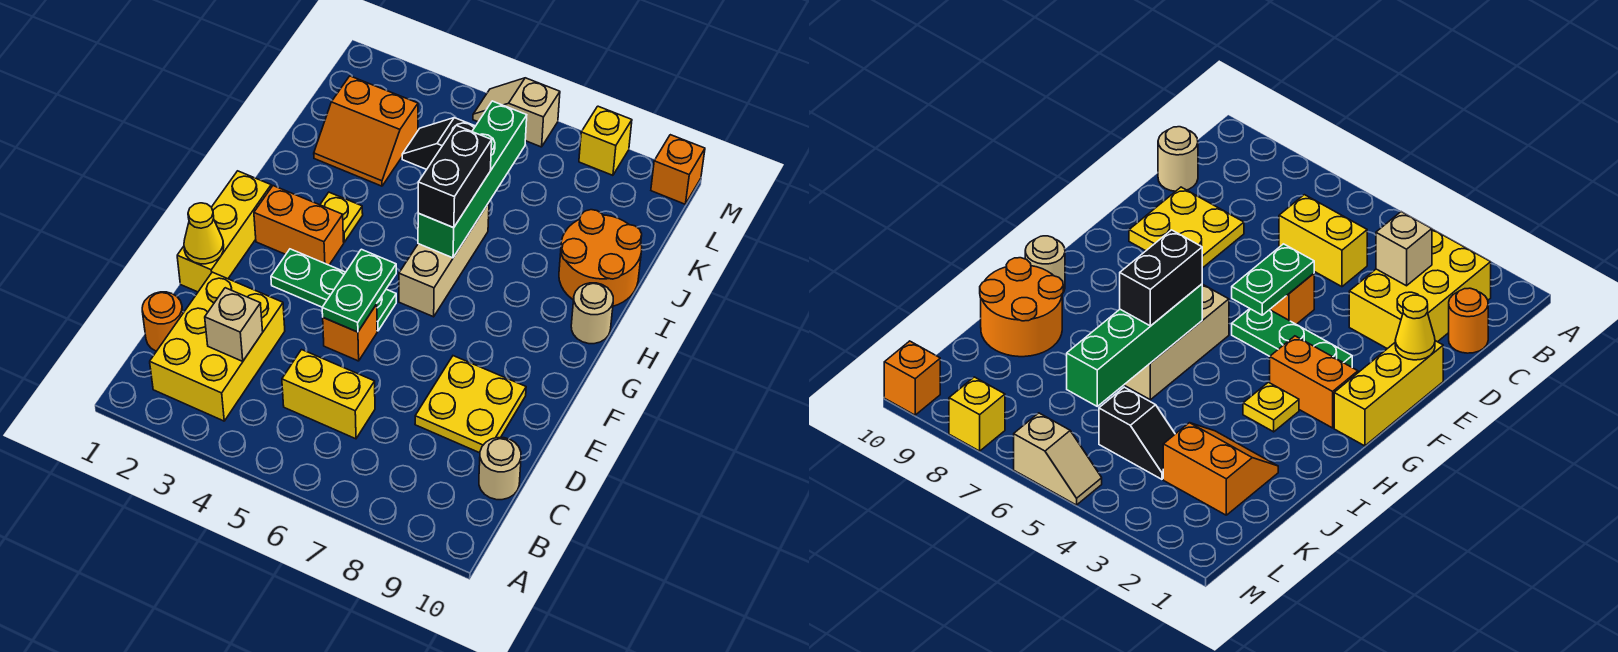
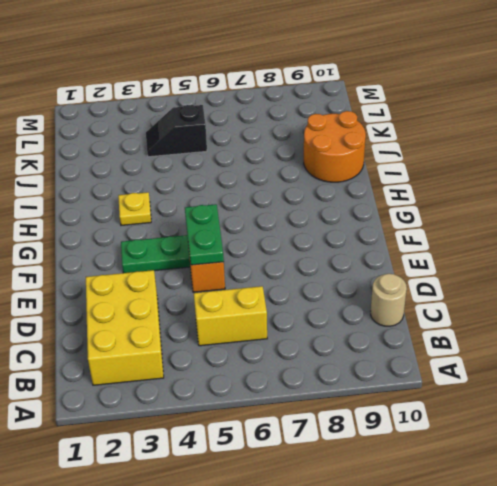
none -> orange round brick C1 level 1
none -> yellow plate D8:E9 level 1
none -> yellow brick E1:G1 level 1

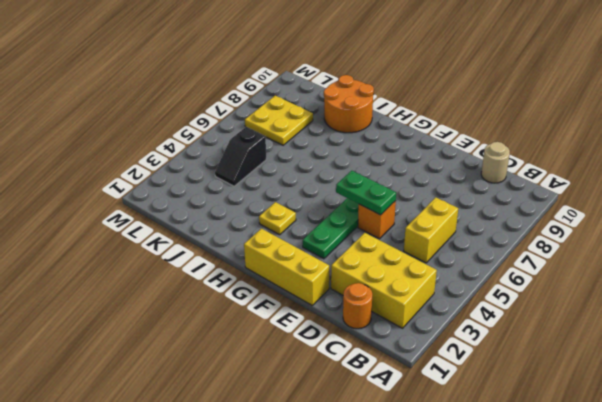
yellow plate K7:L8 level 1 -> yellow plate D8:E9 level 1
none -> orange brick G2:G3 level 1
none -> tan brick G6:I6 level 1
none -> tan round brick H10 level 1

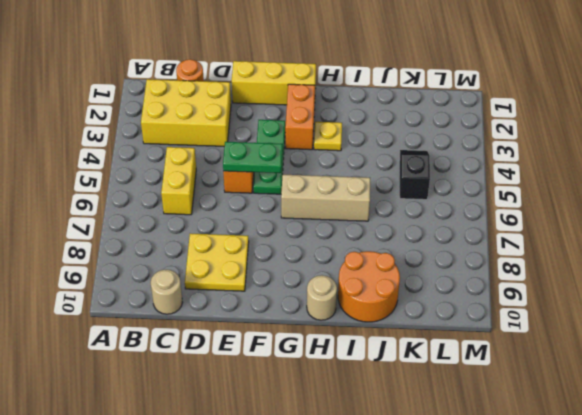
none -> orange slope J2:K3 level 1 top K
none -> tan slope M5:M6 level 1 top 6
none -> yellow brick M8 level 1

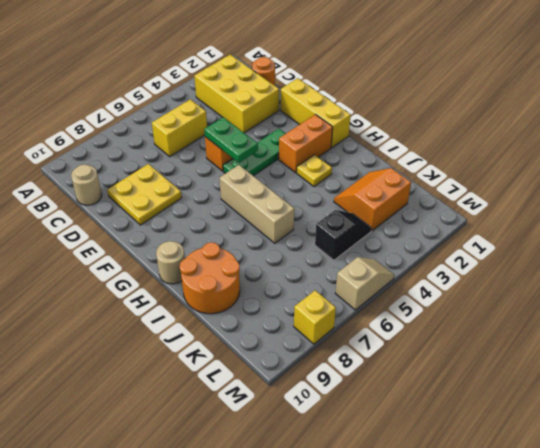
none -> orange brick M10 level 1
none -> tan brick C3 level 2
none -> yellow cone E1 level 2

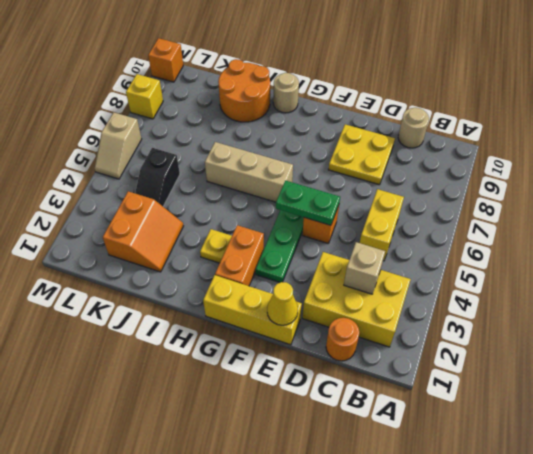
none -> green brick H6:K6 level 2
none -> black brick H6:I6 level 3

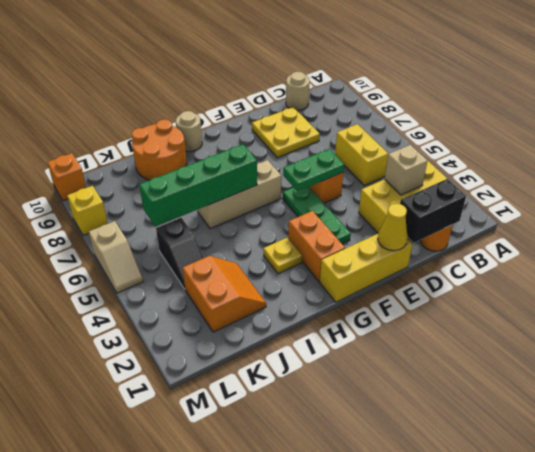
black brick C1:D1 level 2 -> black brick H6:I6 level 3

